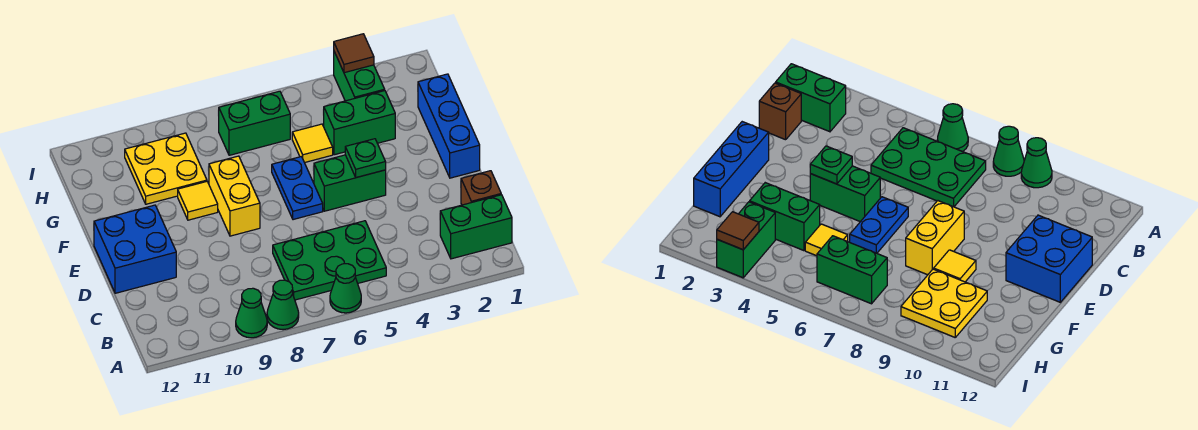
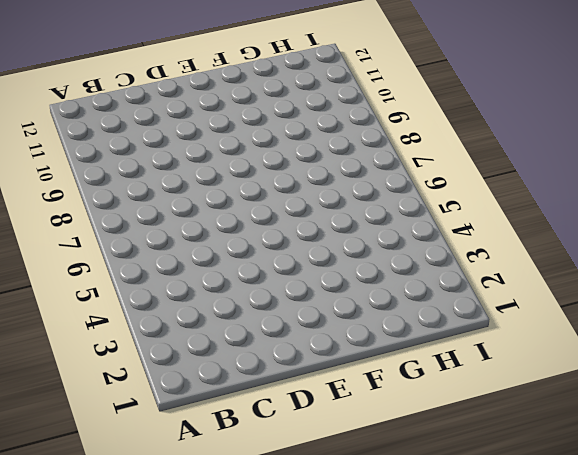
none -> green cone A6 level 1
none -> green cone A8 level 1
none -> green cone A9 level 1

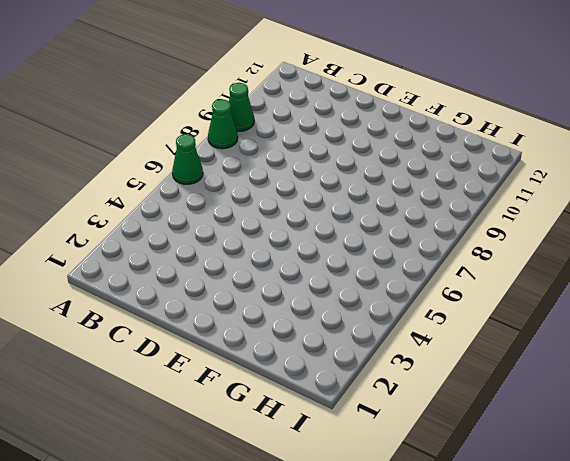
none -> green brick B1:B2 level 1
none -> green plate B5:C7 level 1
none -> brown brick C1 level 1

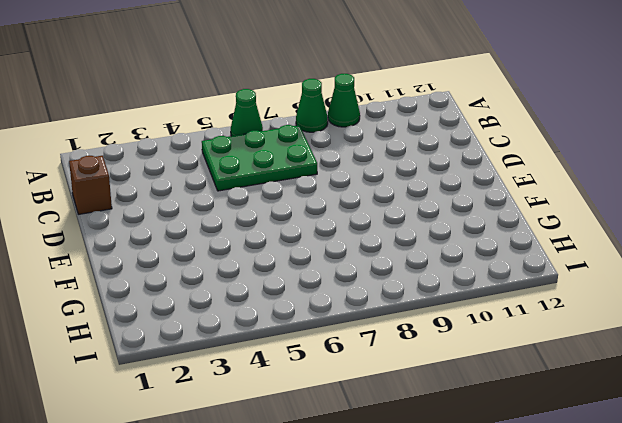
none -> green brick B1:B2 level 1
none -> blue brick D11:E12 level 1
none -> blue brick E1:G1 level 1

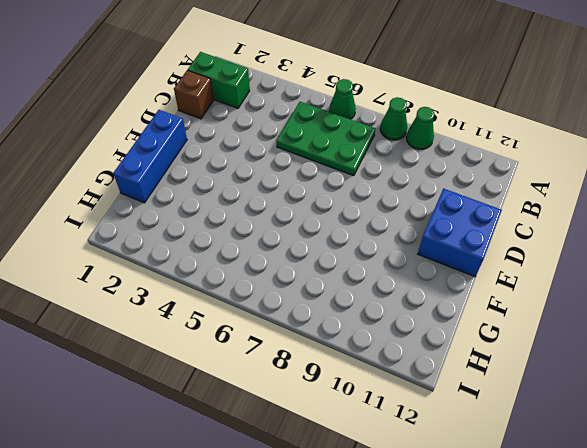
none -> green brick E4:E5 level 1
none -> blue plate E6:F6 level 1
none -> yellow brick E8:F8 level 1

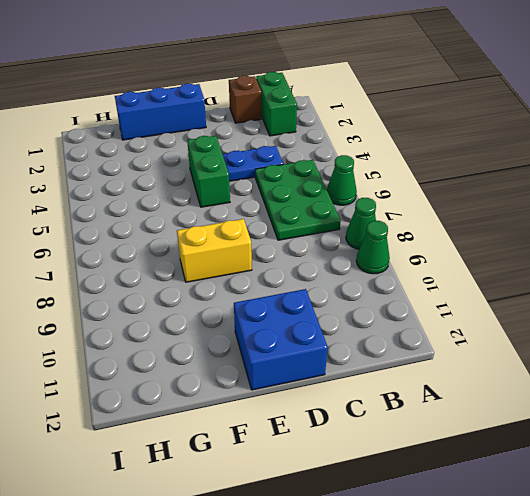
blue plate C4:D4 level 1 -> blue plate E6:F6 level 1
none -> yellow tile F9 level 1
none -> green brick G3:G4 level 1
none -> yellow tile G5 level 1

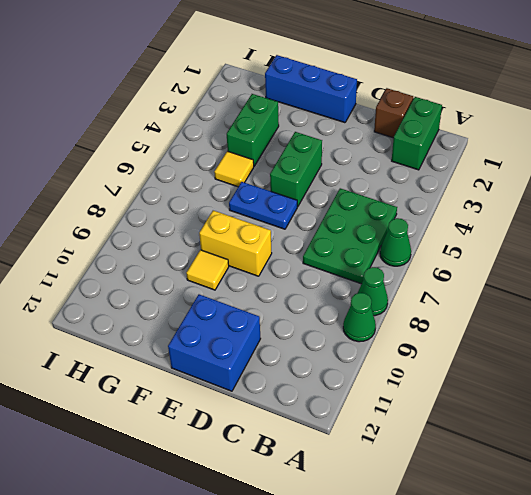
none -> yellow plate G9:H10 level 1
none -> green brick H3:I3 level 1
none -> green brick H6:H7 level 1

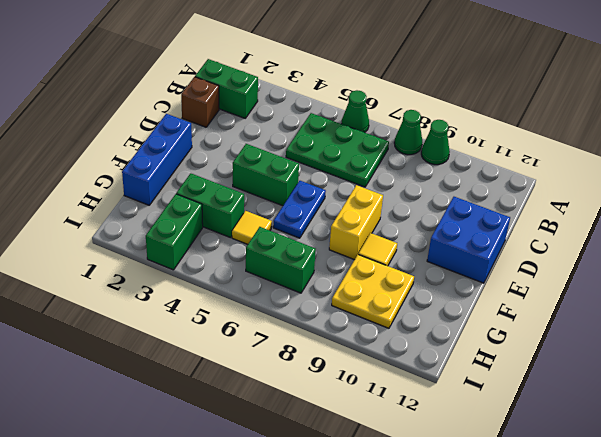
none -> green plate E4 level 2
none -> brown tile I3 level 2

